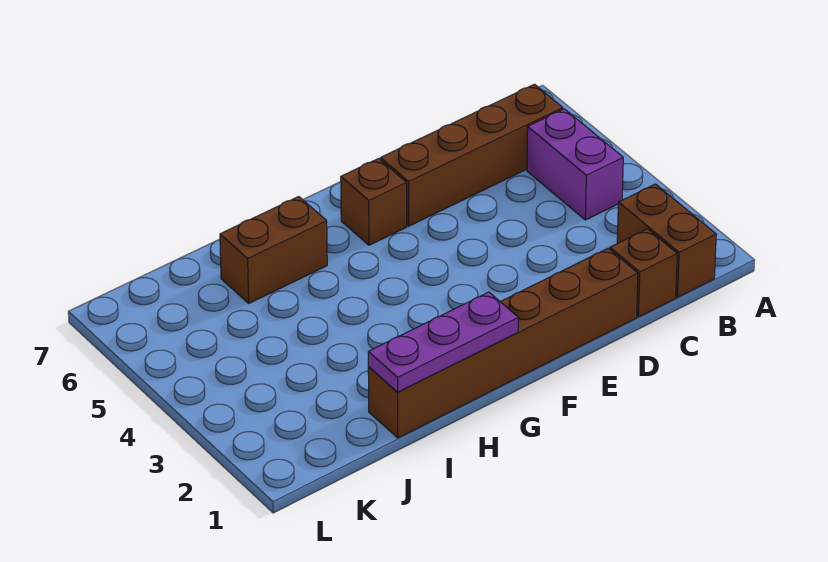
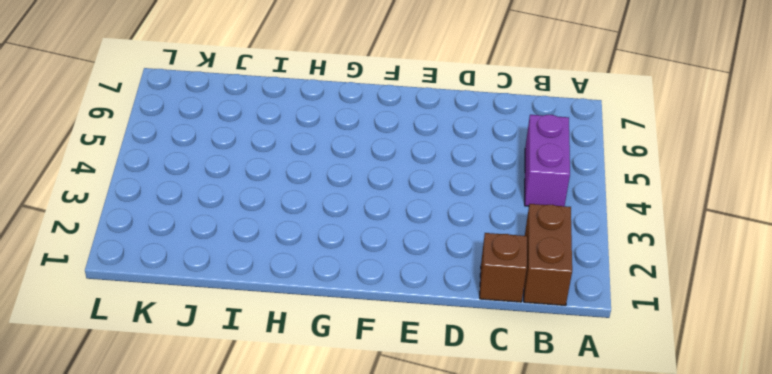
none -> brown brick B6:E6 level 1
none -> brown brick D1:I1 level 1

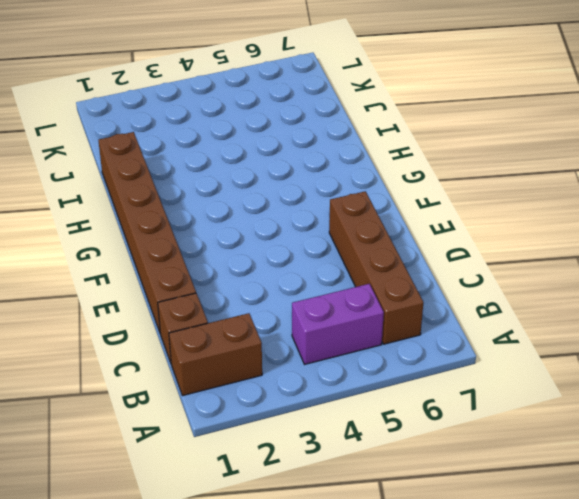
none -> brown brick F6 level 1
none -> brown brick H6:I6 level 1

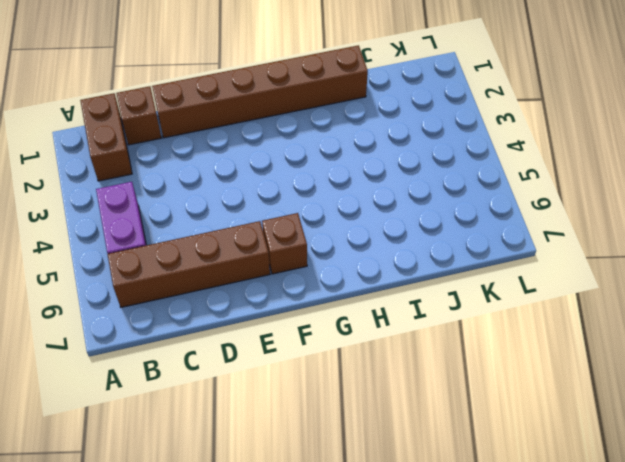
none -> brown brick H6:I6 level 1
none -> purple plate G1:I1 level 2

